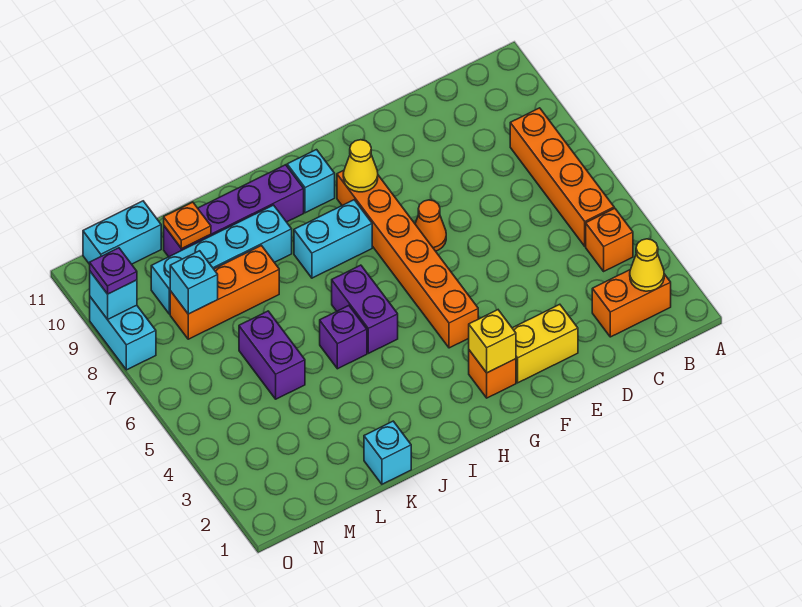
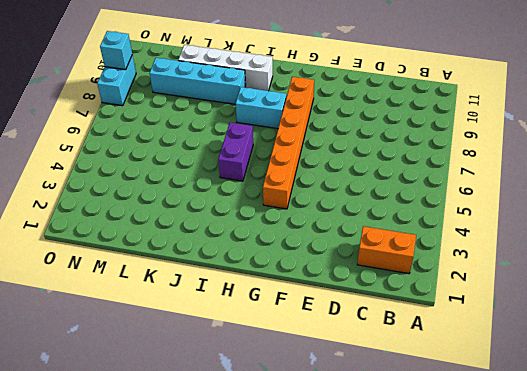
white brick I10:L10 level 1 -> purple brick I10:L10 level 1
none -> orange brick B4 level 1
none -> orange brick B5:B8 level 1
none -> yellow brick E2:F2 level 1

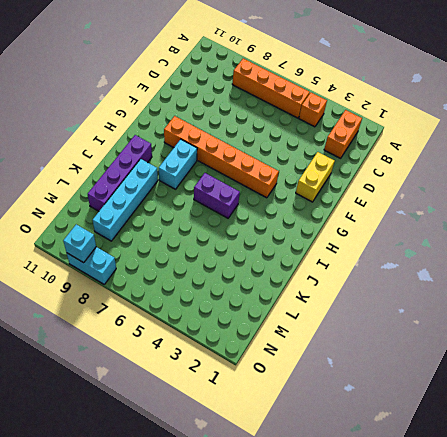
none -> orange cone F7 level 1
none -> orange brick G2 level 1
none -> cyan brick H10 level 1

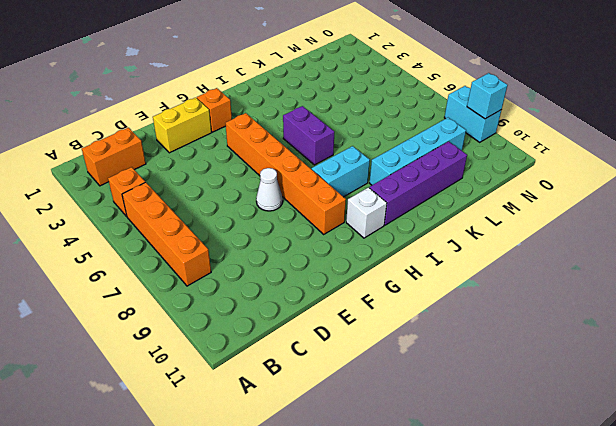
white cone F7 level 1 -> orange cone F7 level 1
white brick H10 level 1 -> cyan brick H10 level 1
none -> purple brick J5 level 1
none -> cyan brick K1 level 1
none -> orange brick K8:M8 level 1

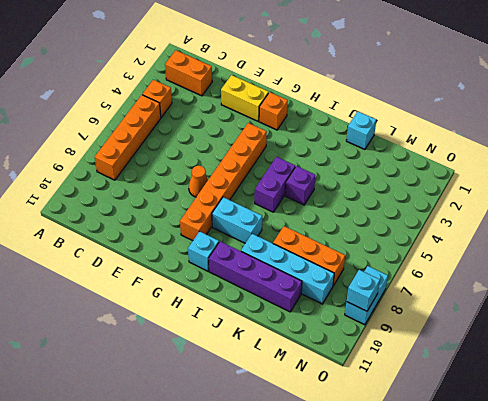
none -> purple brick L5:L6 level 1
none -> cyan brick M11:N11 level 1
none -> yellow cone B2 level 2

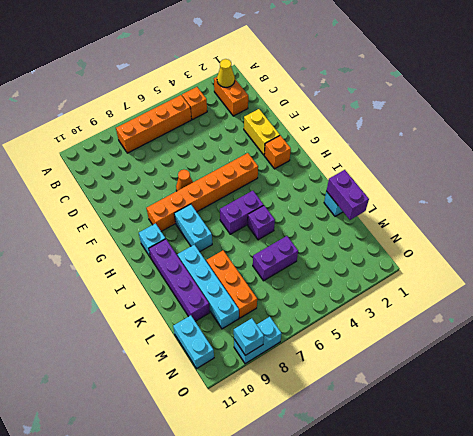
purple brick K1:L1 level 2 -> none
none -> yellow brick G2 level 2
none -> yellow cone G9 level 2
none -> orange plate L10 level 2

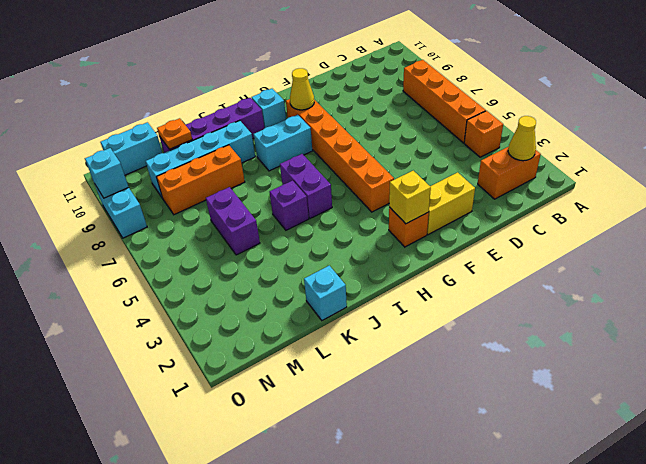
none -> orange cone F7 level 1
none -> cyan brick M8 level 2
none -> purple plate O9 level 3

